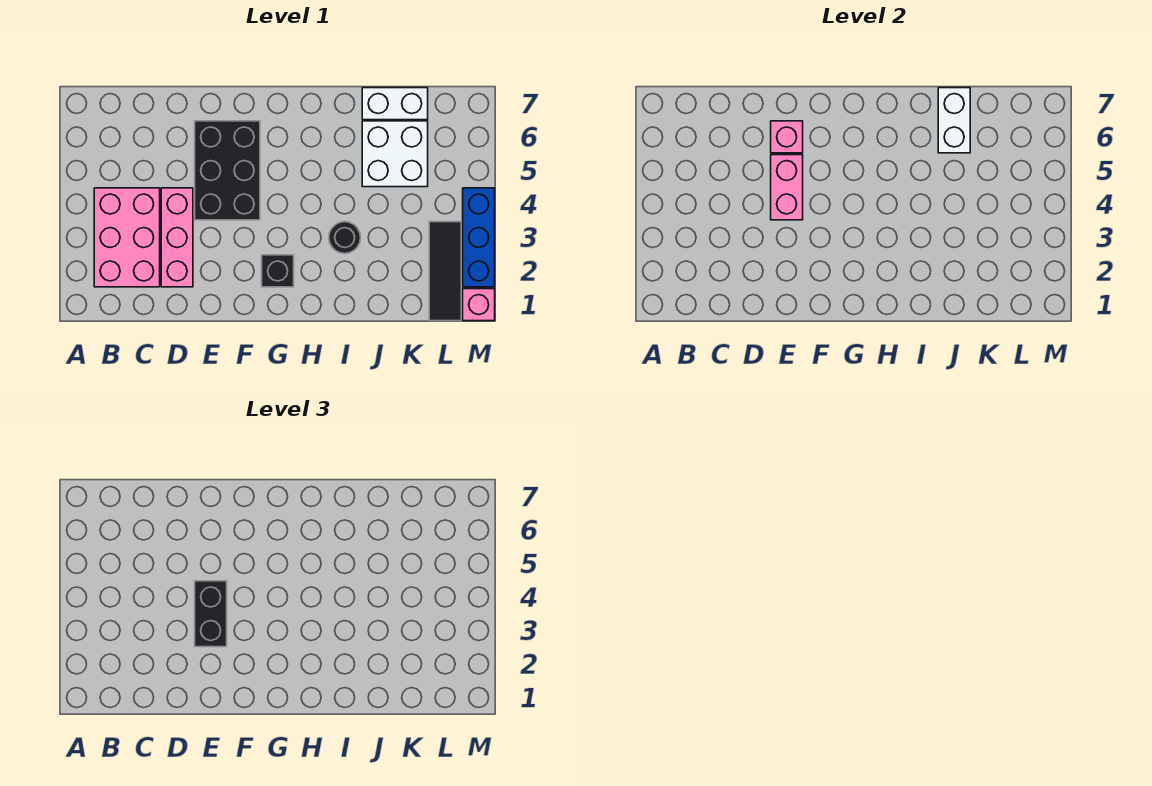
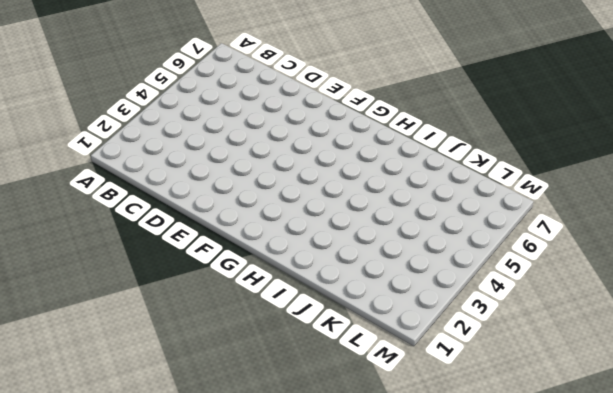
none -> pink brick B2:C4 level 1
none -> pink brick D2:D4 level 1
none -> black brick E4:F6 level 1

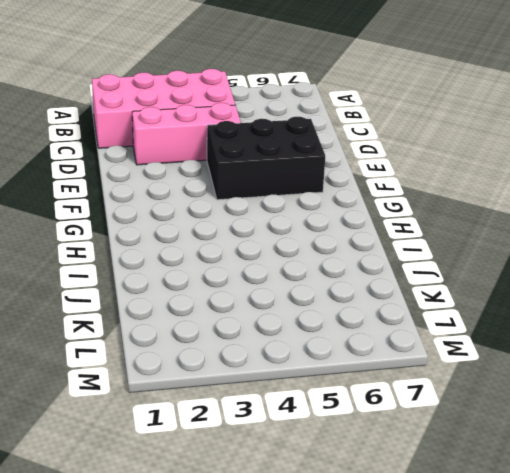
pink brick B1:C4 level 1 -> pink brick B2:C4 level 1
none -> black brick G2 level 1
none -> black round brick I3 level 1
none -> white brick J5:K6 level 1

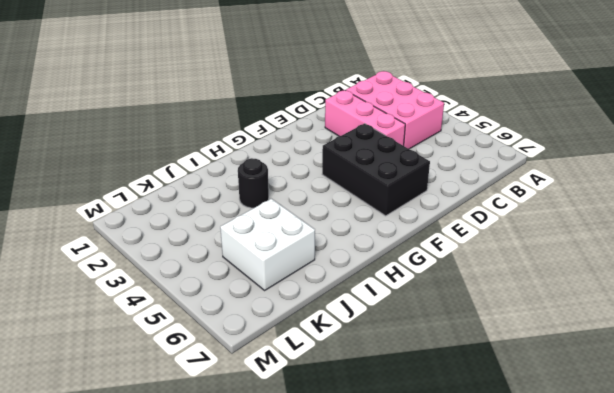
none -> black brick G2 level 1
none -> white brick J7:K7 level 1
none -> black tile L1:L3 level 1

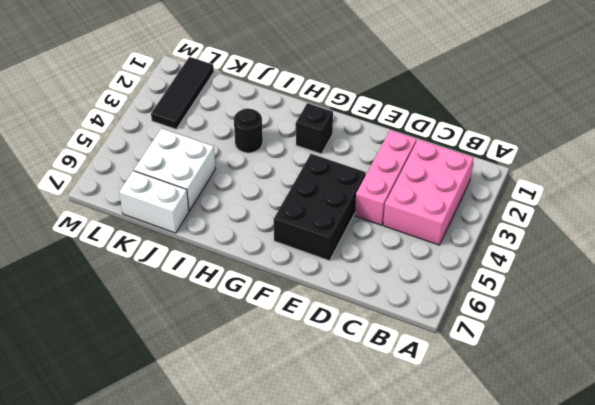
none -> pink brick M1 level 1
none -> blue brick M2:M4 level 1
none -> pink brick E4:E5 level 2

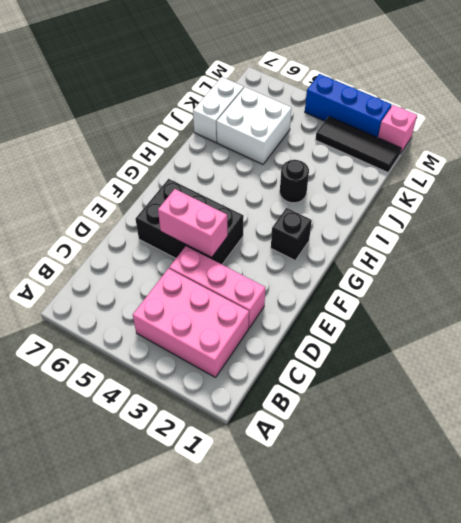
none -> pink brick E6 level 2
none -> white brick J6:J7 level 2
none -> black brick E3:E4 level 3

